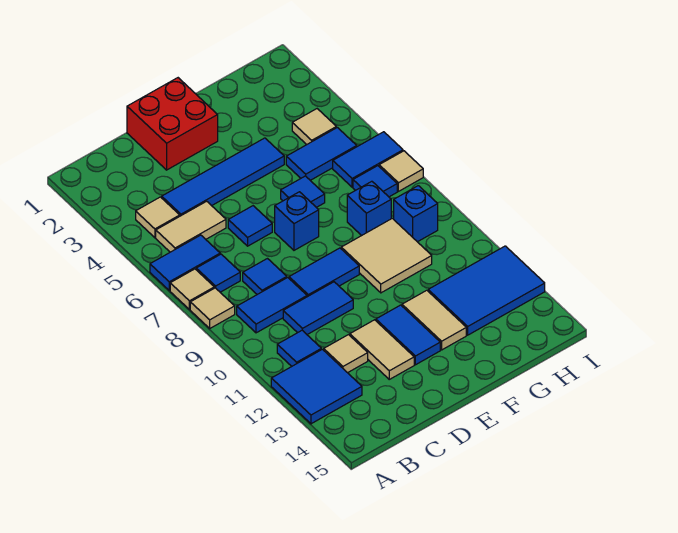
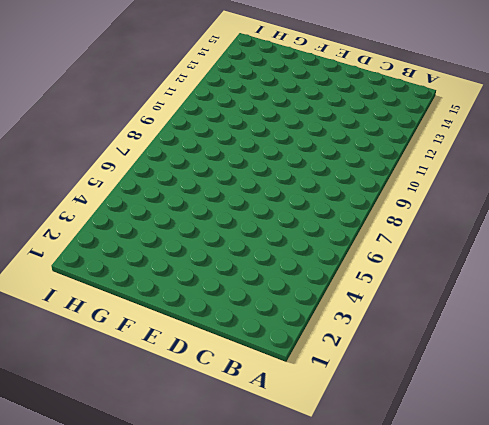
none -> blue tile A6:B6 level 1
none -> tan tile A7 level 1
none -> tan tile A8 level 1
none -> blue tile A12:B13 level 1

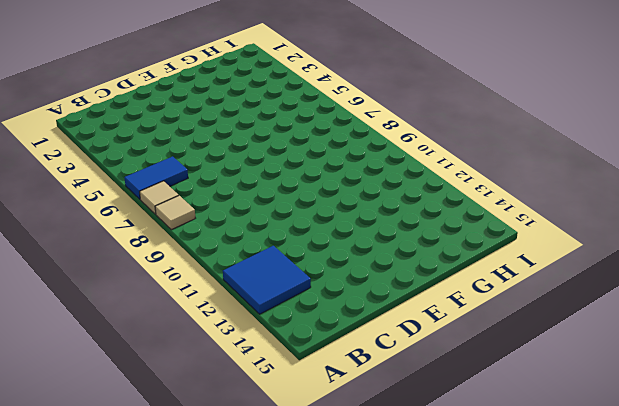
none -> tan tile B4 level 1
none -> tan tile B5:C5 level 1
none -> blue tile B7 level 1
none -> blue tile B9:C9 level 1

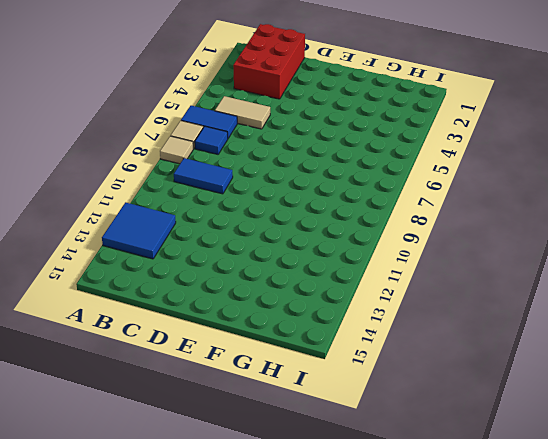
red brick B1:C3 level 1 -> none
none -> tan tile B4 level 1
none -> blue tile B11 level 1
none -> blue tile C4:F4 level 1
none -> blue tile C8 level 1

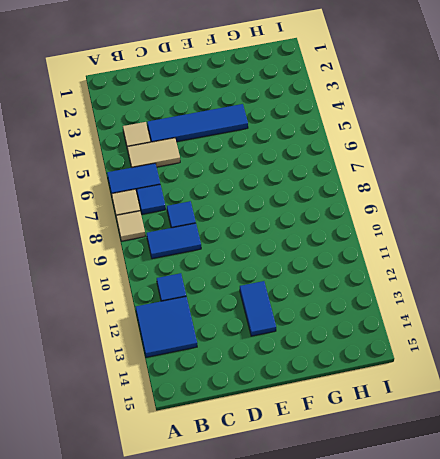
none -> blue tile C10:D10 level 1
none -> tan tile C12 level 1
none -> red brick D1:E2 level 1
none -> blue tile D6 level 1

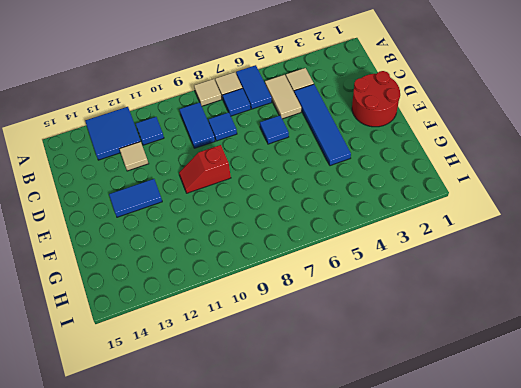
red round brick D1:E2 level 1 -> red brick D1:E2 level 1
red slope E9:E10 level 1 top 9 -> blue tile D9:E9 level 1
none -> blue tile C10:D10 level 1
none -> tan tile D12:D13 level 1
none -> blue brick E7 level 1
none -> blue tile F6 level 1

